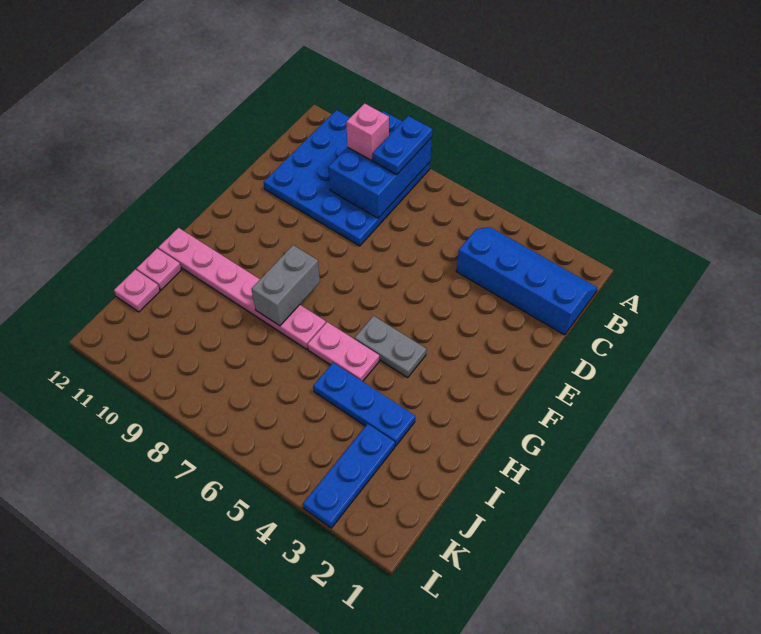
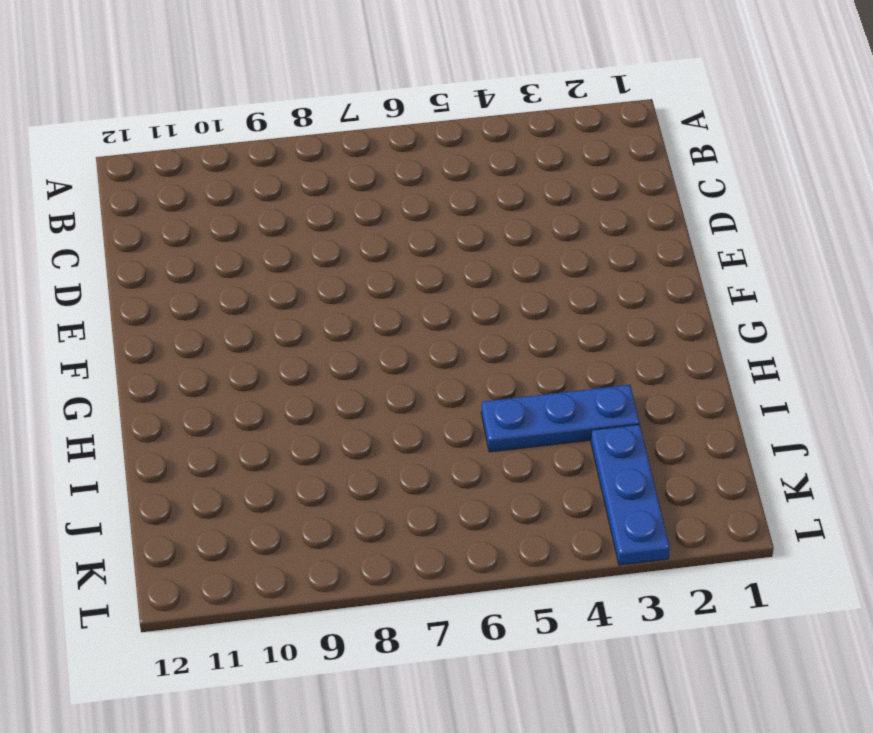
none -> blue plate A8:D11 level 1
none -> blue slope B1:C4 level 1 top C
none -> grey plate G4:G5 level 1

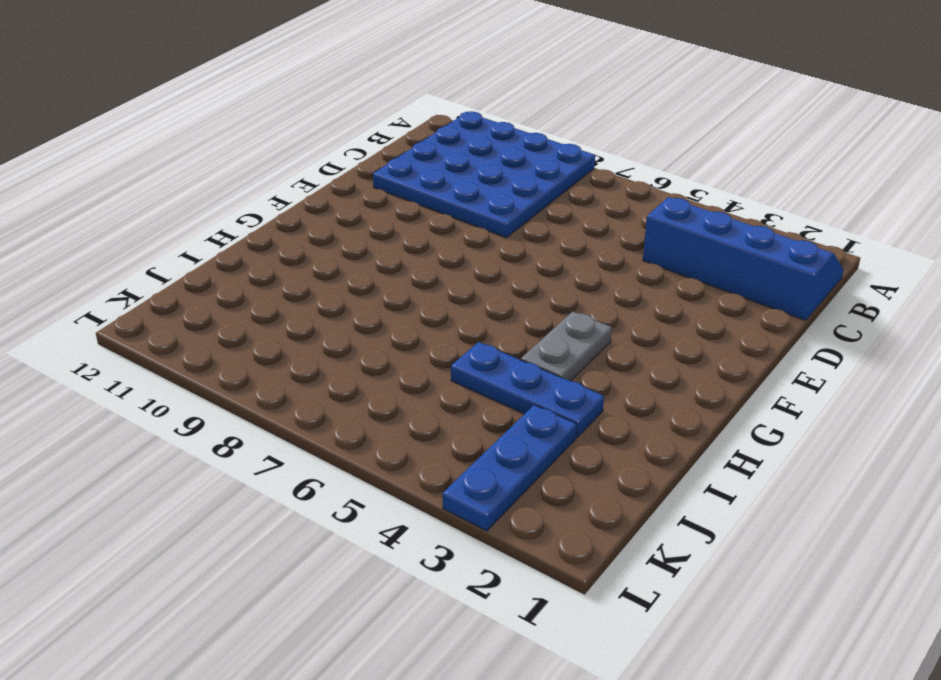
grey plate G4:H4 level 1 -> grey plate G4:G5 level 1
none -> pink plate H5:H6 level 1
none -> pink plate H7:H12 level 1
none -> pink plate I12 level 1

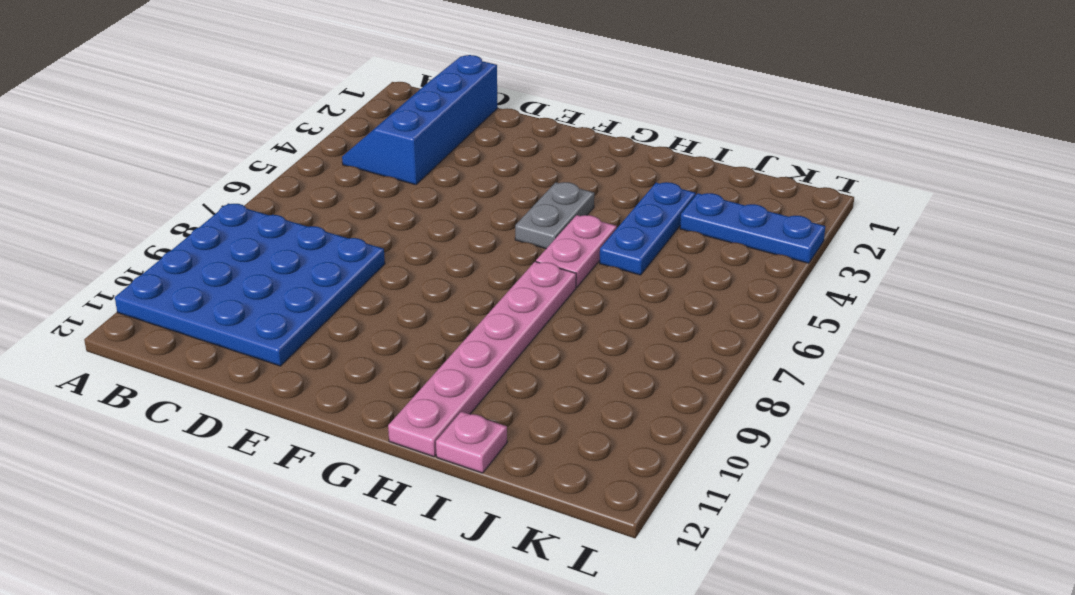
none -> pink plate J12 level 1
none -> blue brick A8:C9 level 2
none -> grey brick G8:H8 level 2

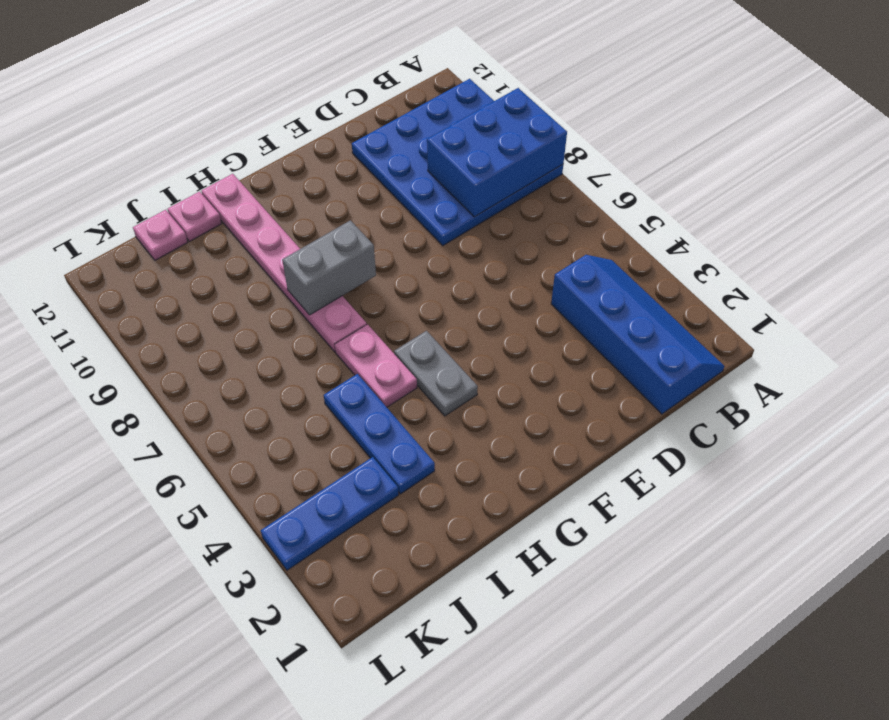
none -> blue plate A8:B8 level 3
none -> pink brick B9 level 3

